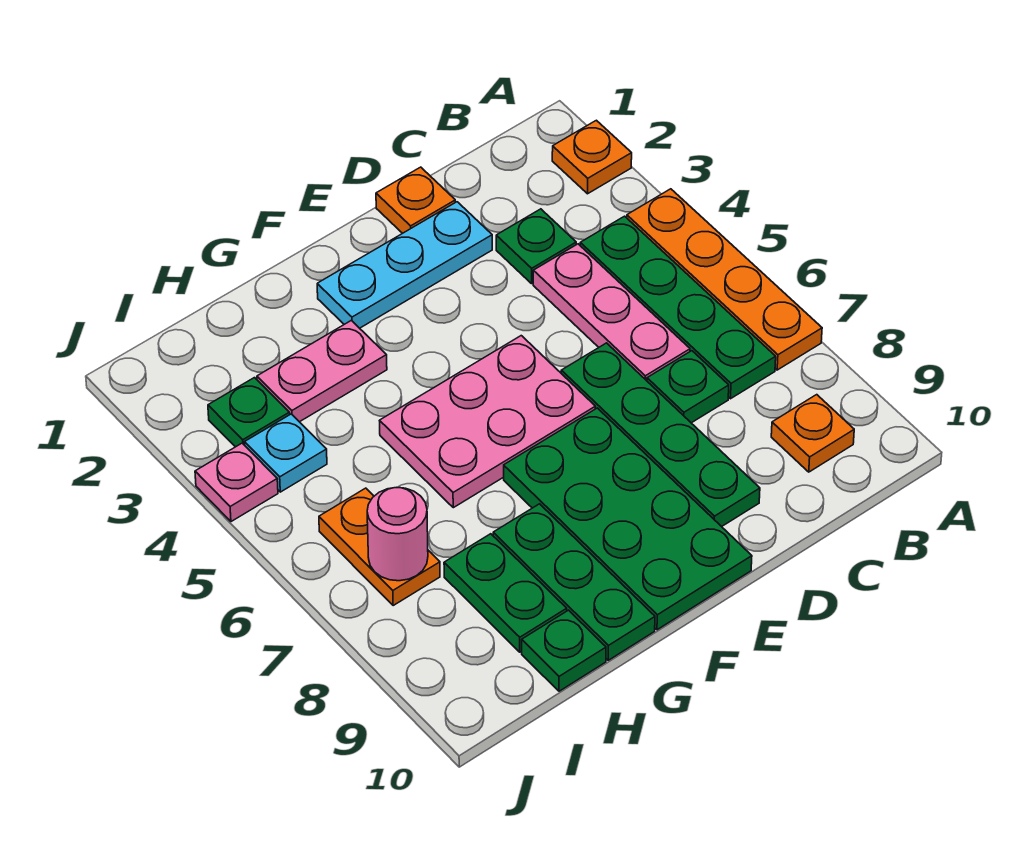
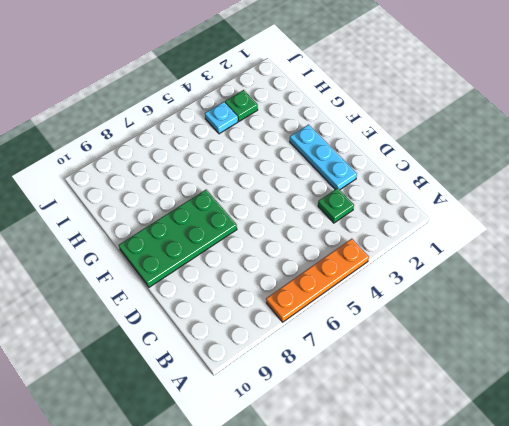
none -> orange plate A2 level 1
none -> green plate B4:B7 level 1
none -> orange plate B9 level 1

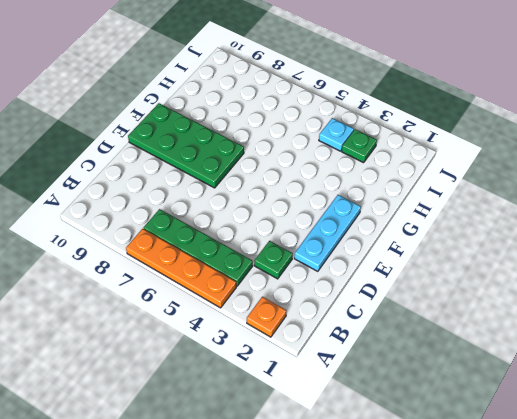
none -> orange plate B9 level 1
none -> pink plate C4:C6 level 1
none -> green plate C7 level 1

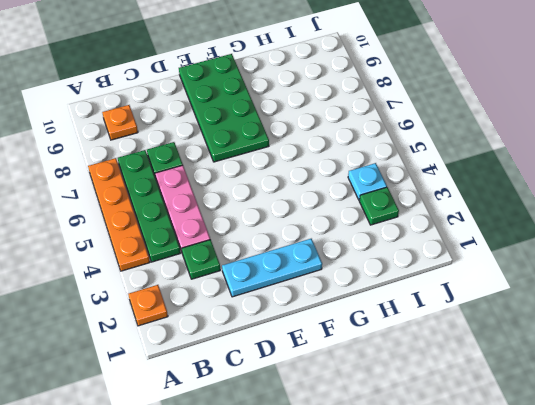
none -> orange plate D1 level 1
none -> green plate D6:D9 level 1
none -> pink plate E5:G6 level 1

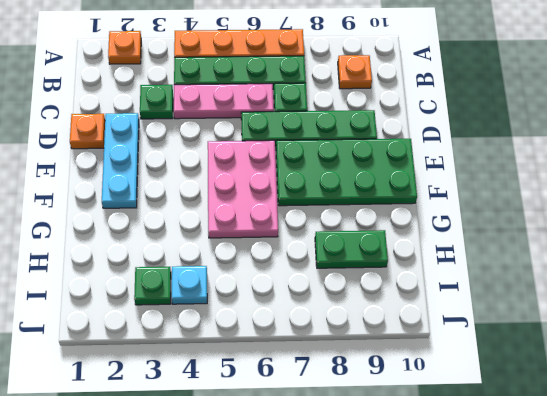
none -> pink plate G3:H3 level 1
none -> green plate G8:G10 level 1
none -> green plate H10 level 1

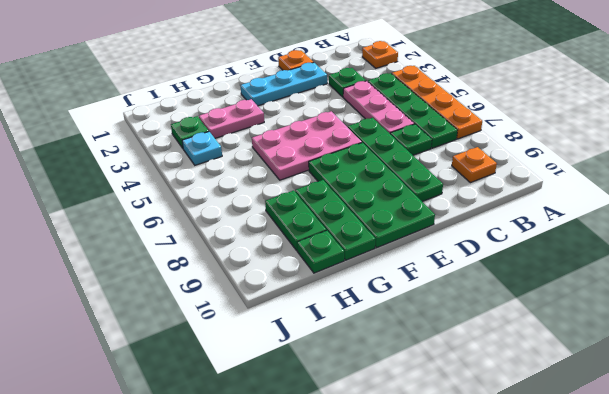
none -> orange plate I6:I7 level 1
none -> pink plate J4 level 1
none -> pink round brick I7 level 2

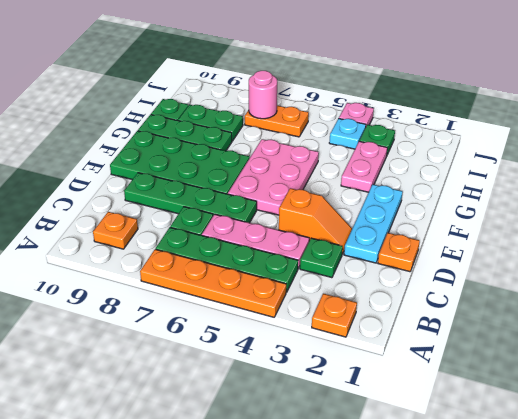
orange slope D3:D4 level 1 top 4 -> none

